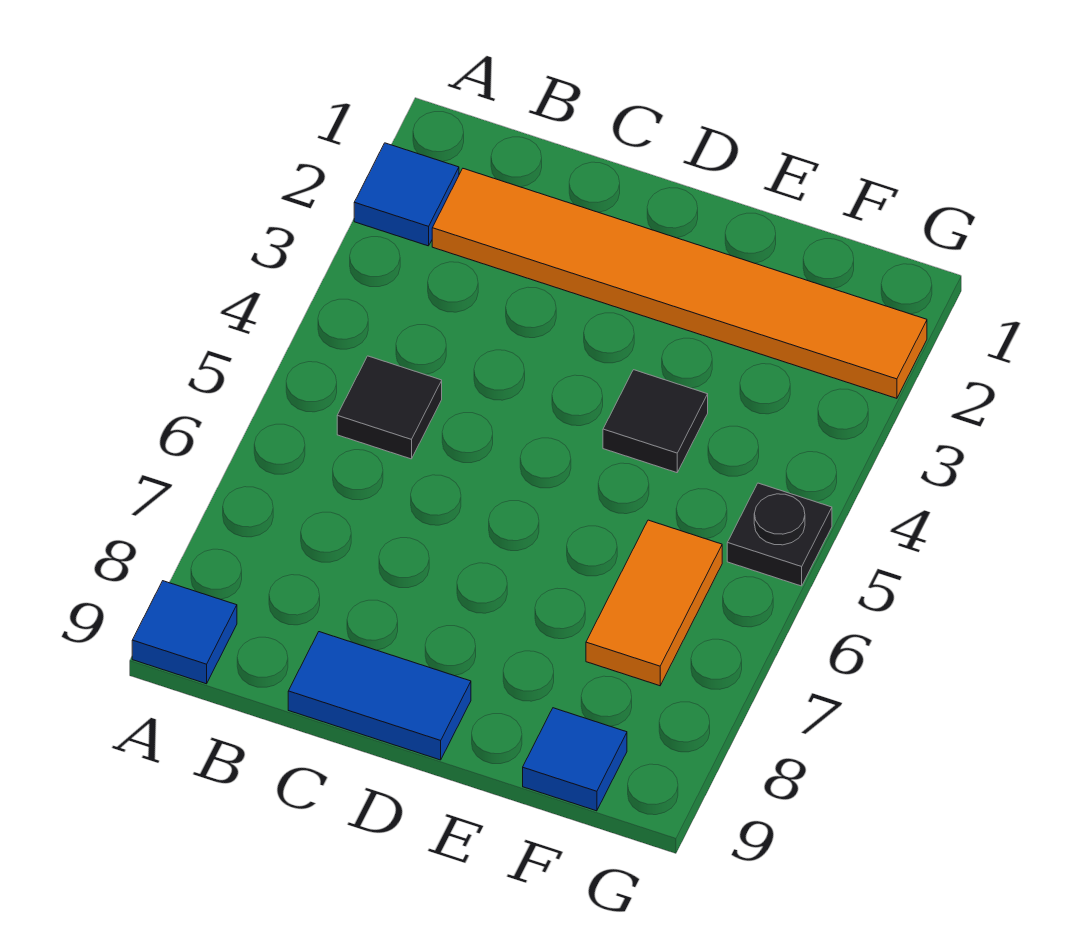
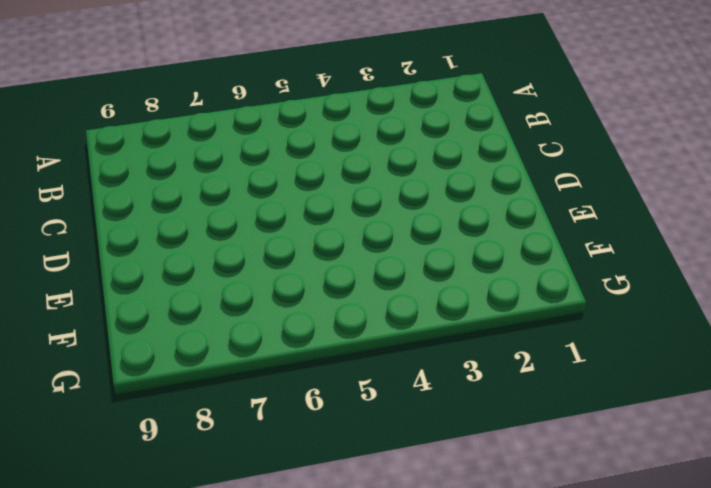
none -> blue tile A2 level 1
none -> blue tile A9 level 1

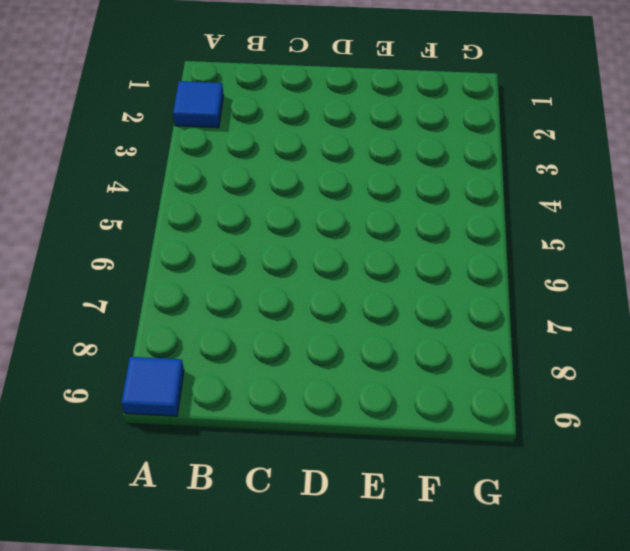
none -> orange tile B2:G2 level 1
none -> black tile B5 level 1

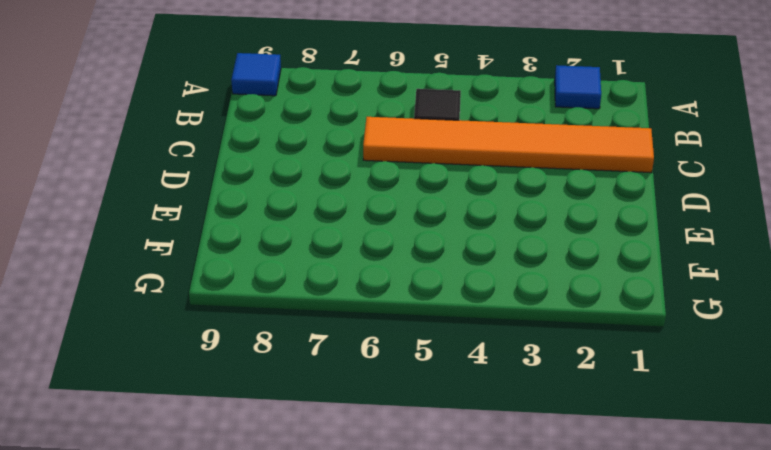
orange tile C1:C6 level 1 -> orange tile B2:G2 level 1
none -> blue tile C9:D9 level 1
none -> black tile E4 level 1

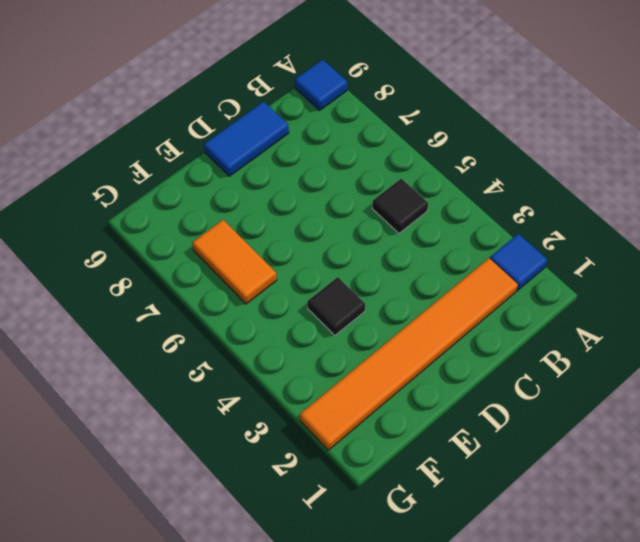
none -> blue tile F9 level 1
none -> black plate G5 level 1

